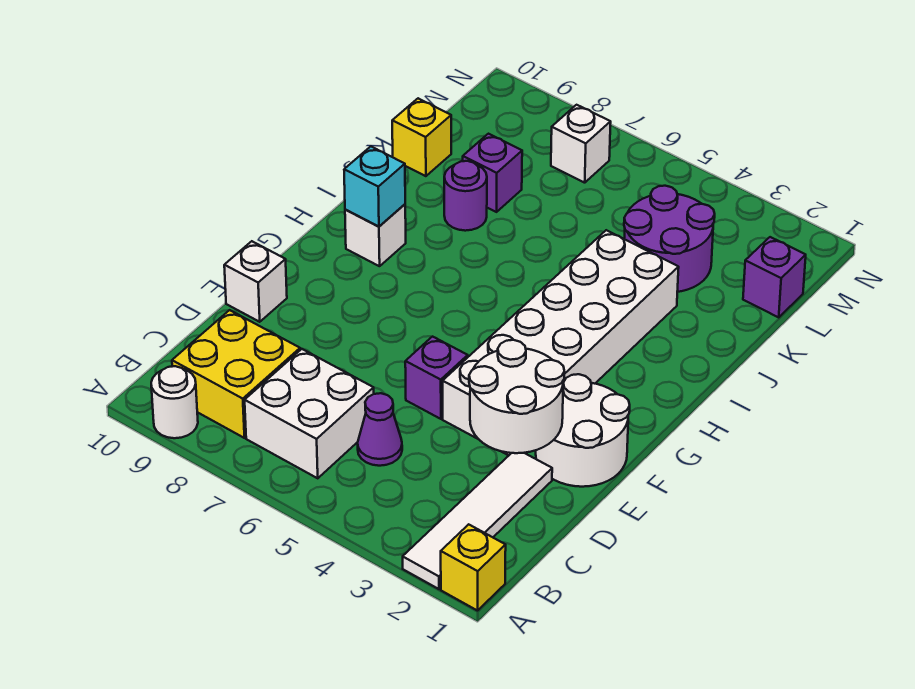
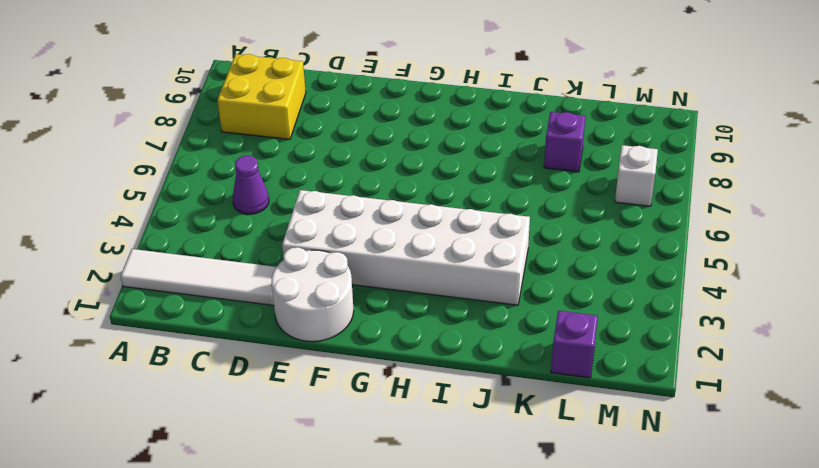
none -> yellow brick A1 level 1
none -> white round brick A9 level 1
none -> white brick B6:C7 level 1

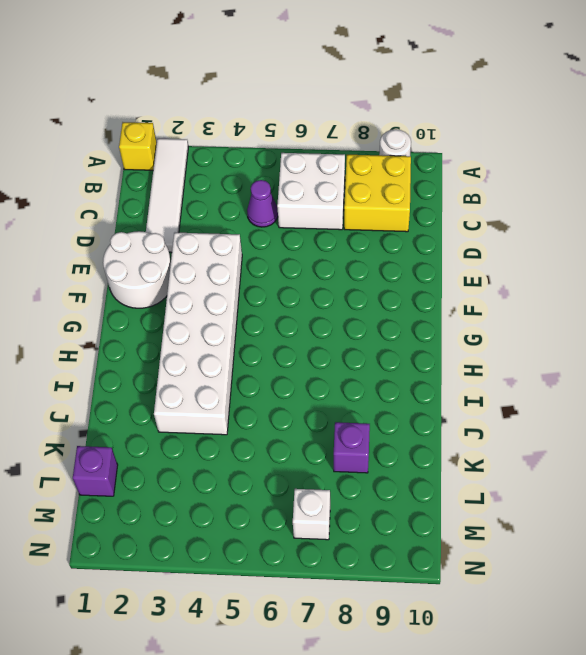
none -> purple brick E5 level 1
none -> white brick E10 level 1
none -> white brick H9 level 1

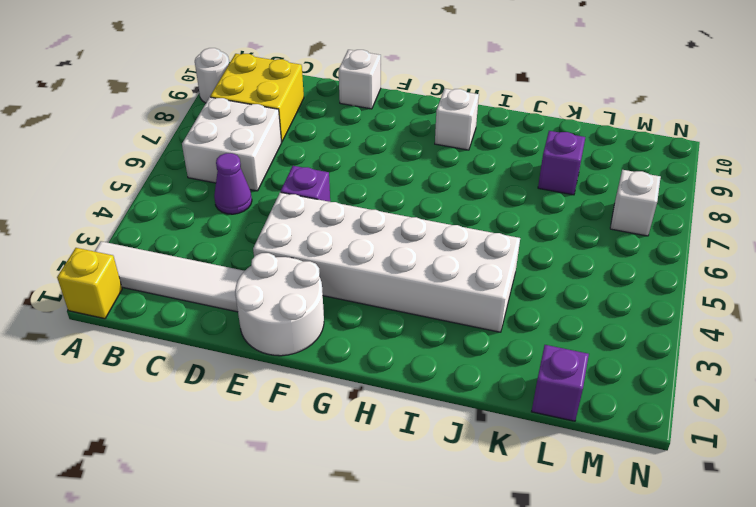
none -> purple round brick J8 level 1
none -> purple round brick K3:L4 level 1
none -> yellow brick K10 level 1

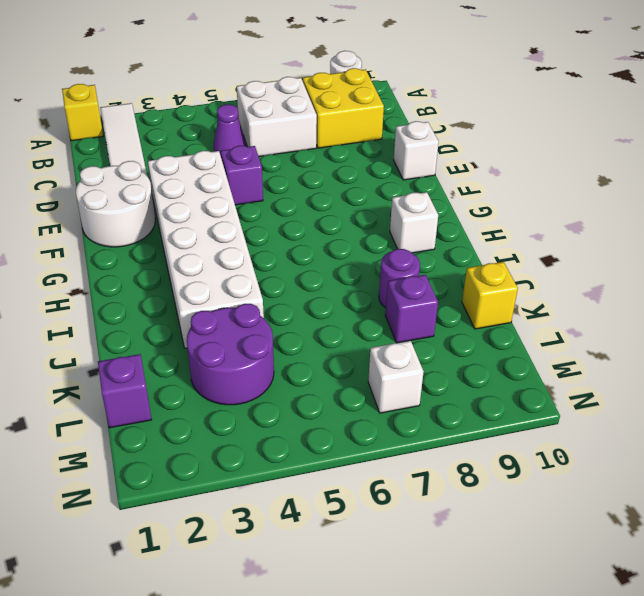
none -> white round brick D2:E3 level 2
none -> cyan brick H9 level 2

